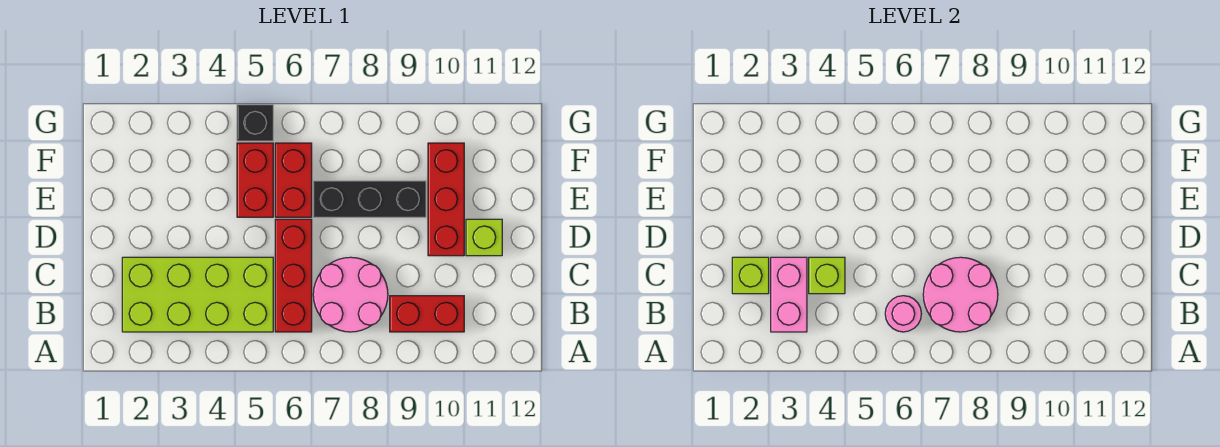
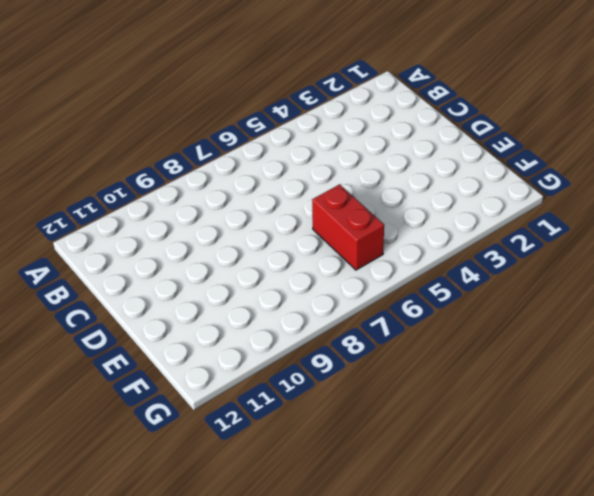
none -> lime brick B2:C5 level 1
none -> red brick B6:D6 level 1
none -> pink round brick B7:C8 level 1

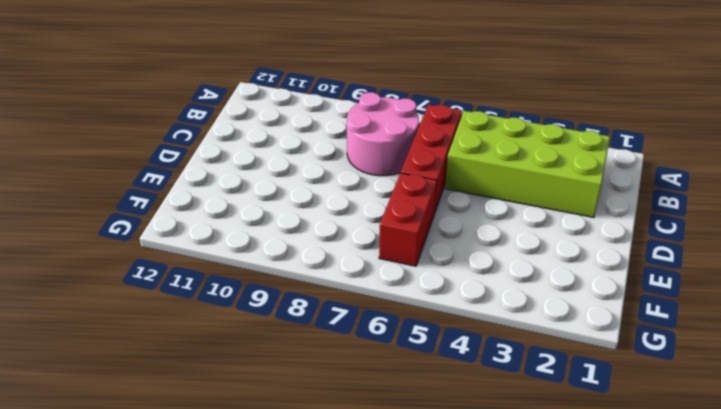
none -> red brick B9:B10 level 1
none -> red brick D10:F10 level 1
none -> lime brick D11 level 1

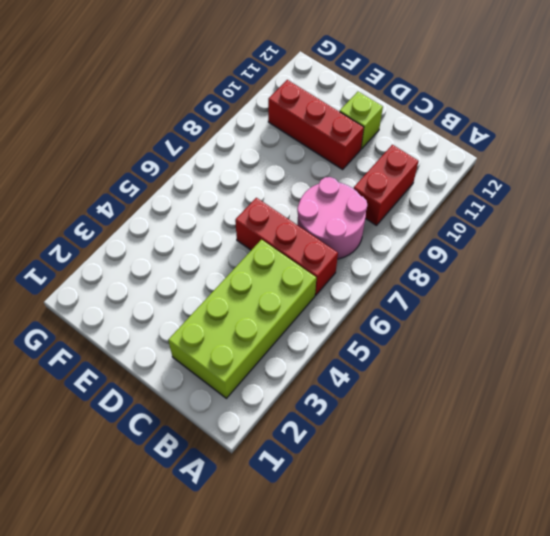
none -> red brick E5:F5 level 1
none -> red brick E6:F6 level 1
none -> black brick E7:E9 level 1

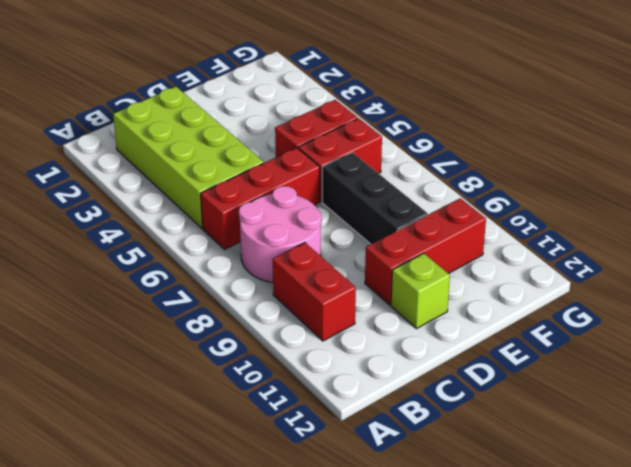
none -> black brick G5 level 1
none -> pink brick B3:C3 level 2
none -> pink round brick B6 level 2

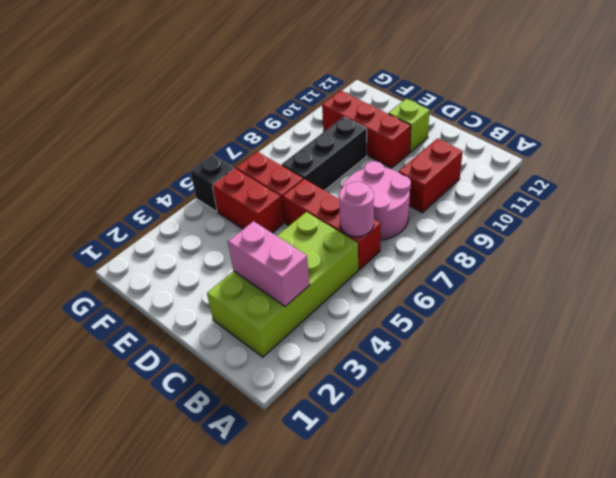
none -> pink round brick B7:C8 level 2
none -> lime brick C2 level 2
none -> lime brick C4 level 2

